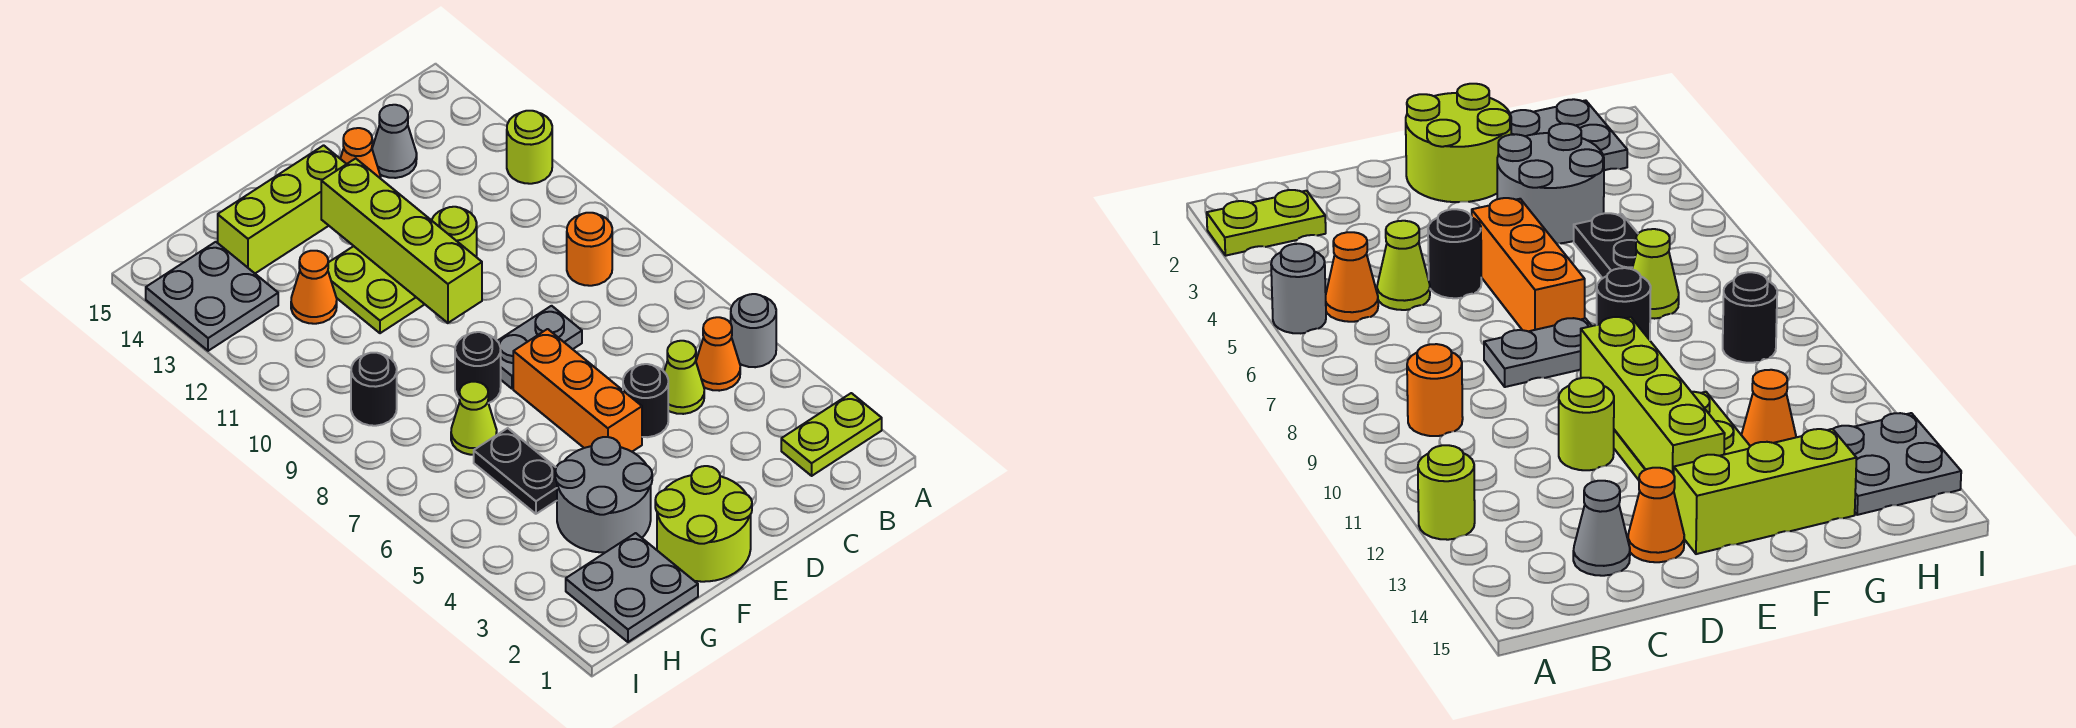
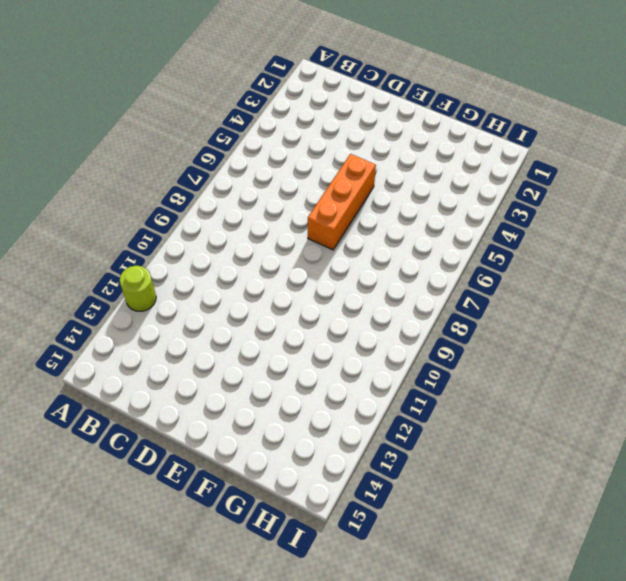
none -> lime plate A2:B2 level 1
none -> grey round brick A5 level 1
none -> orange cone B5 level 1

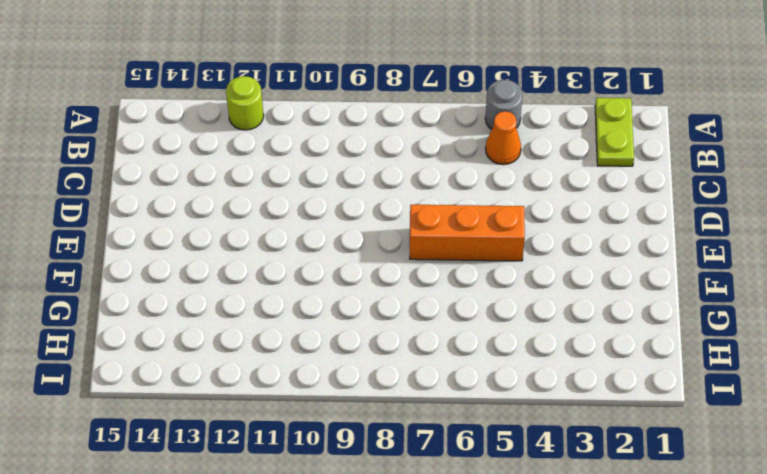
none -> orange round brick B9 level 1
none -> lime cone C5 level 1
none -> grey cone C14 level 1

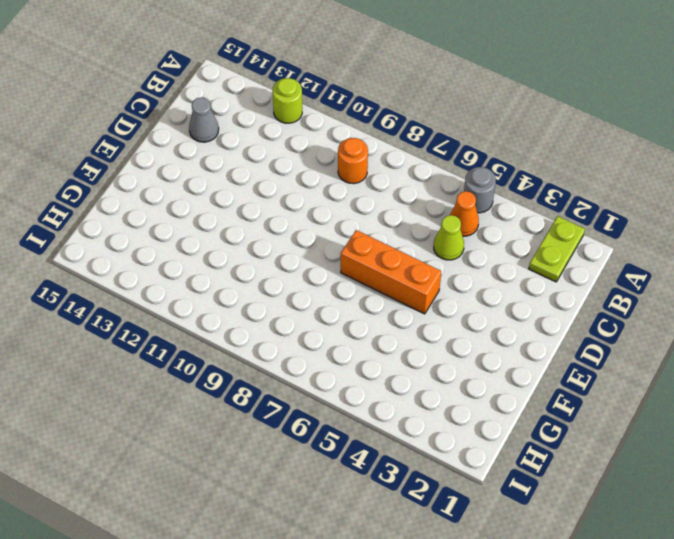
none -> black round brick D5 level 1
none -> grey plate D8:E8 level 1
none -> lime round brick D11 level 1

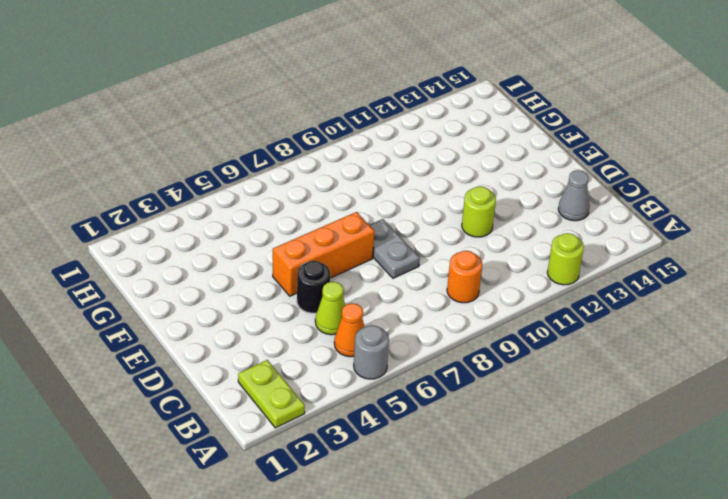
none -> orange cone D14 level 1
none -> lime round brick E1:F2 level 1
none -> lime plate E11:F12 level 1

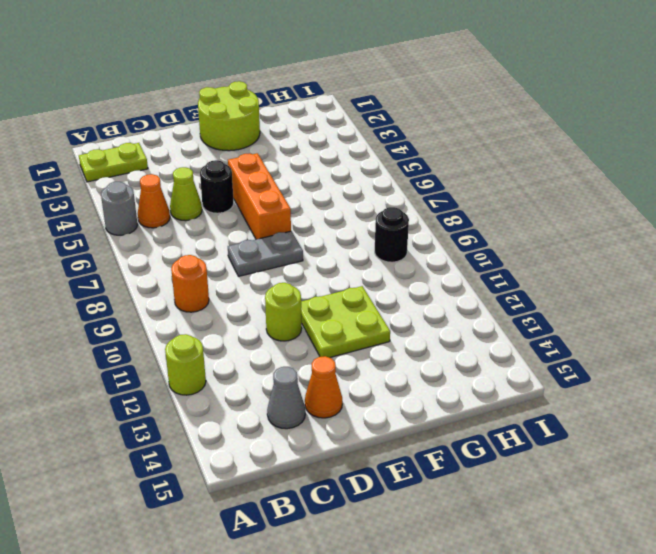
none -> lime brick E14:G14 level 1
none -> grey round brick F3:G4 level 1
none -> black round brick F8 level 1

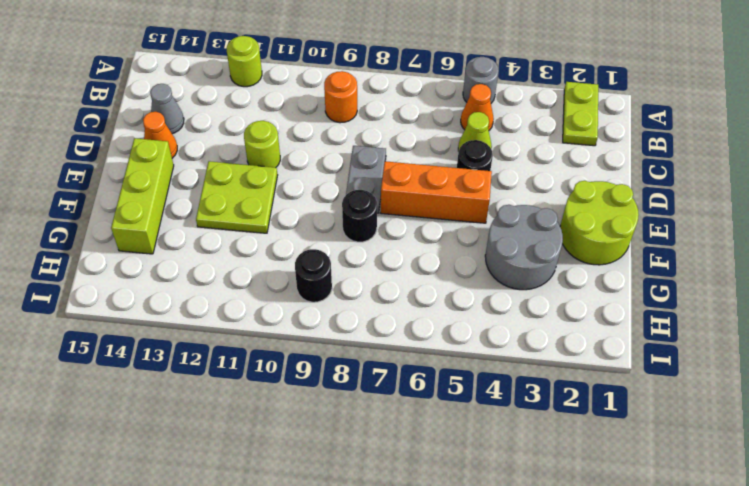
none -> grey plate G1:H2 level 1
none -> black plate G5:G6 level 1
none -> lime cone G7 level 1

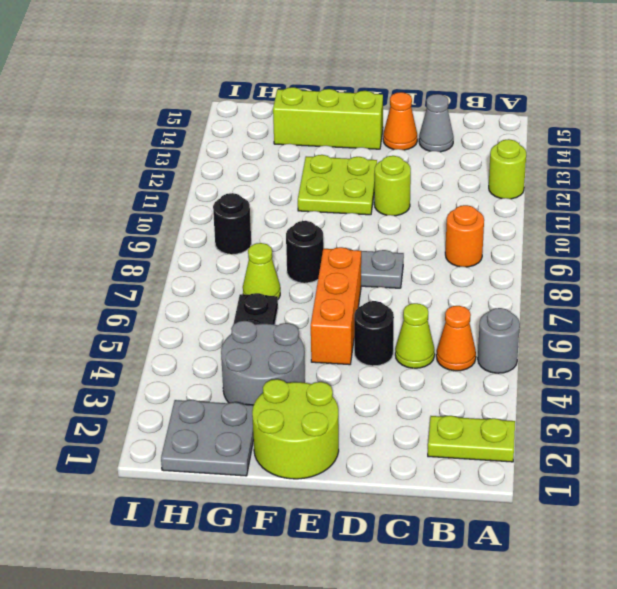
none -> orange cone G12 level 1
none -> grey plate H13:I14 level 1
none -> lime brick E10:E13 level 2

